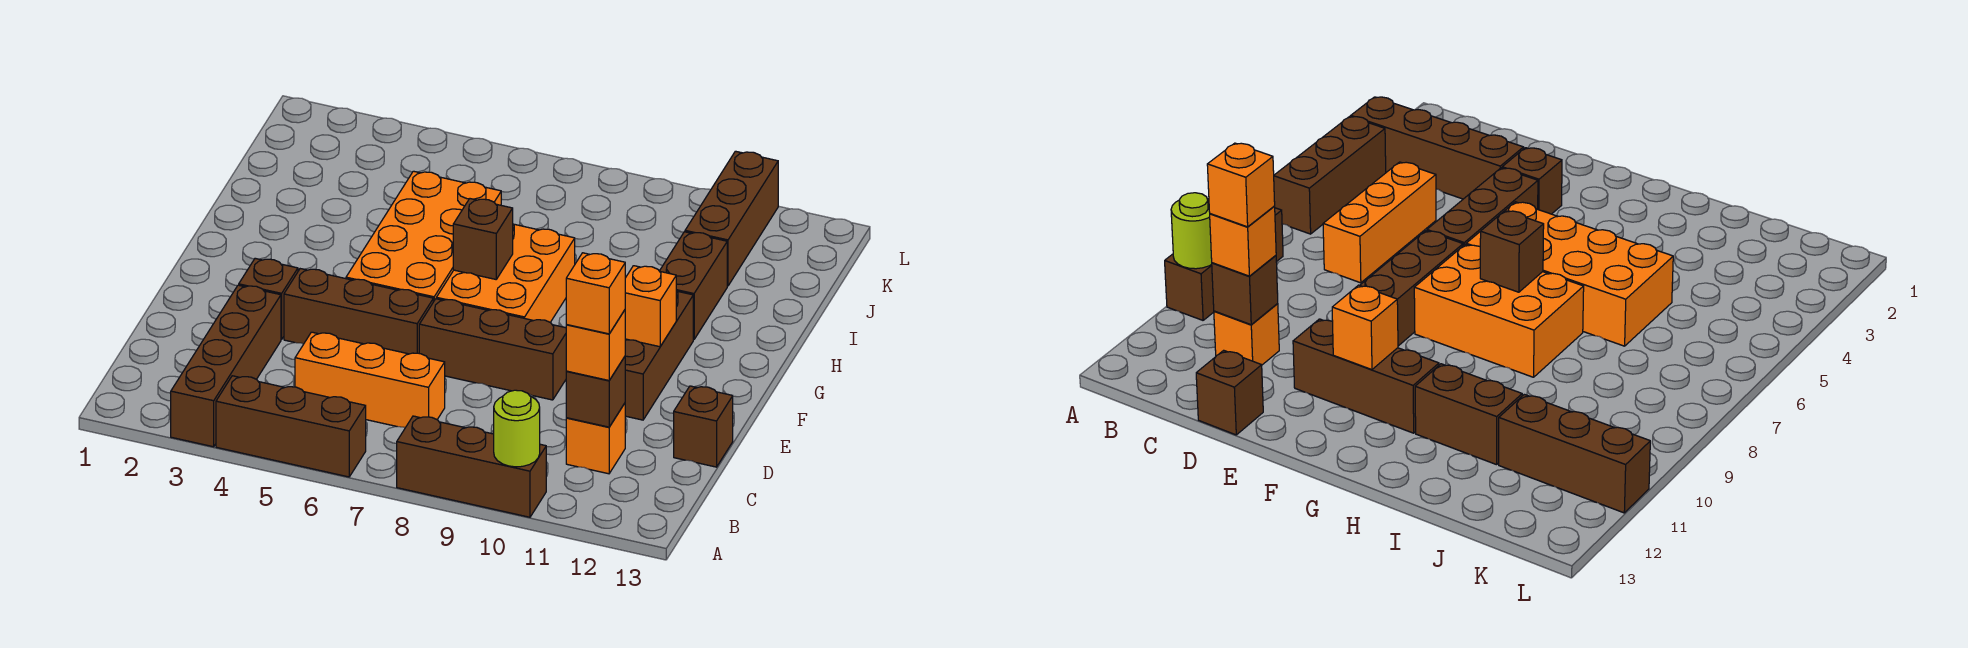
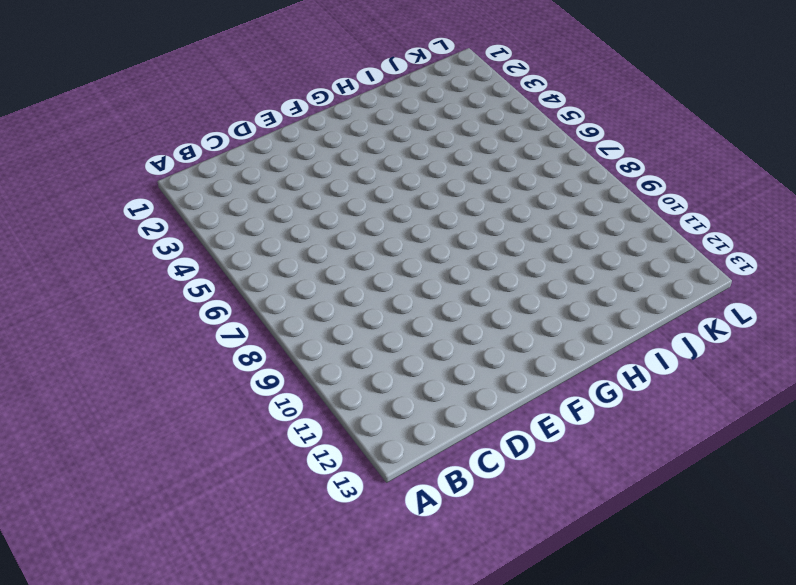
none -> brown brick A3:D3 level 1
none -> brown brick A4:A6 level 1
none -> brown brick A8:A10 level 1

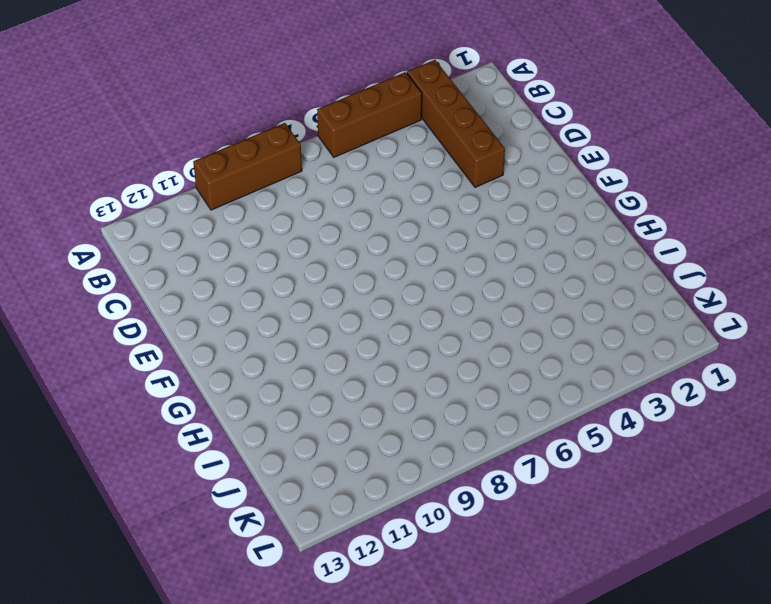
none -> orange brick C5:C7 level 1
none -> orange brick C11 level 1
none -> brown brick D13 level 1

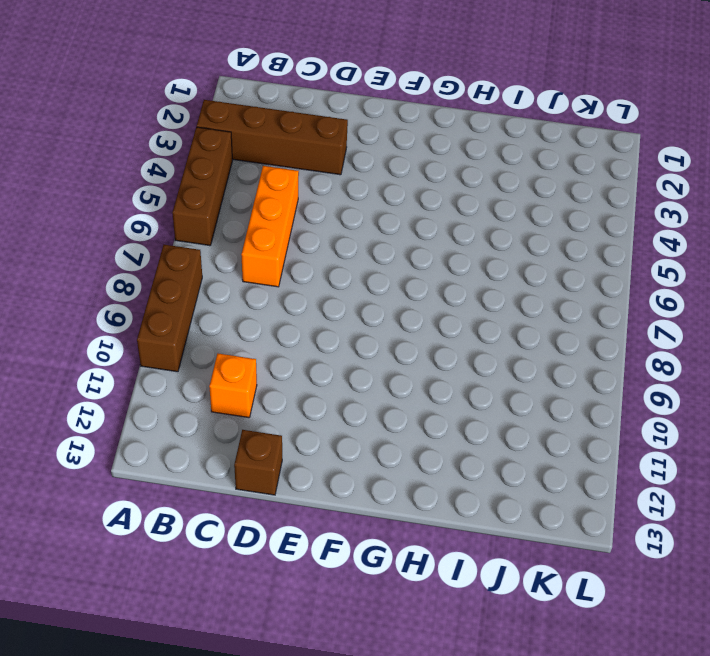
none -> brown brick E3 level 1
none -> brown brick E4:E6 level 1
none -> brown brick E7:E9 level 1

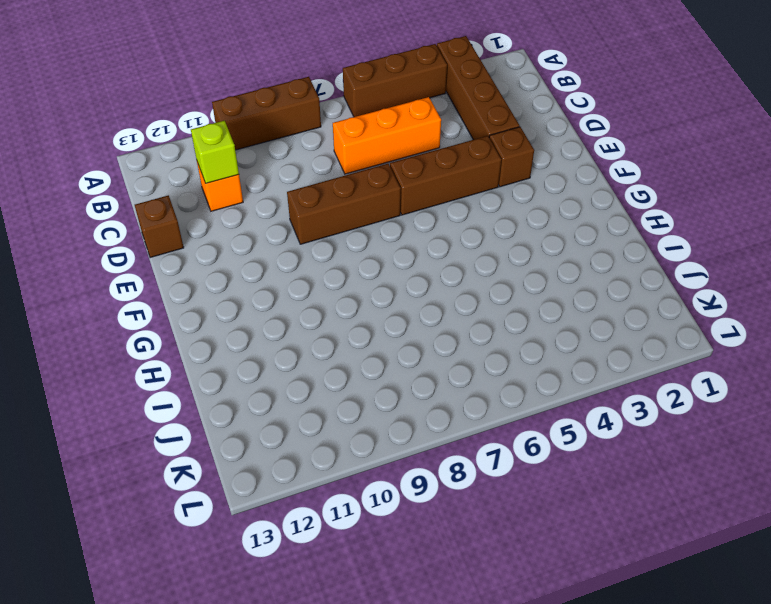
lime brick C11 level 2 -> brown brick C11 level 2
none -> brown brick E11:G11 level 1
none -> orange brick F5:I6 level 1
none -> orange brick F7:H8 level 1

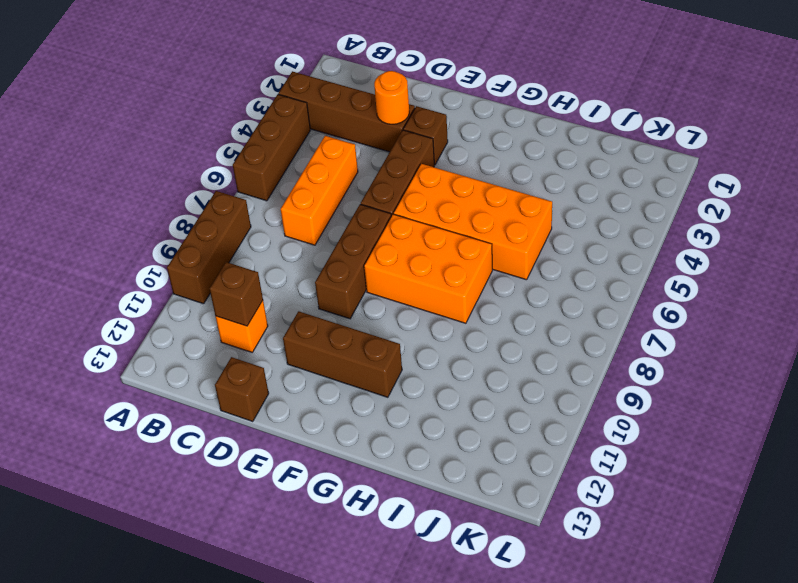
orange round brick D3 level 2 -> none
none -> brown brick H11:I11 level 1
none -> brown brick J11:L11 level 1
none -> lime round brick A10 level 2

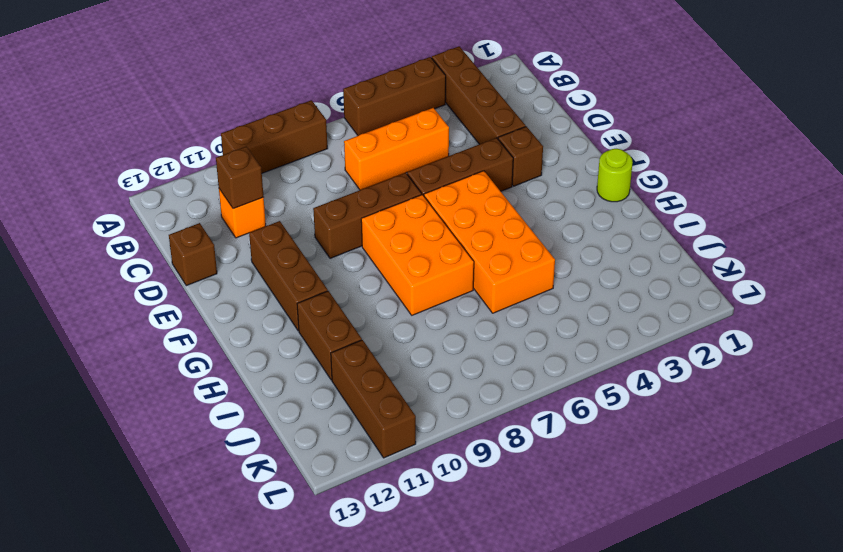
lime round brick G1 level 1 -> lime round brick A10 level 2
none -> orange brick F11 level 2
none -> brown brick G7 level 2
none -> orange brick C11 level 3

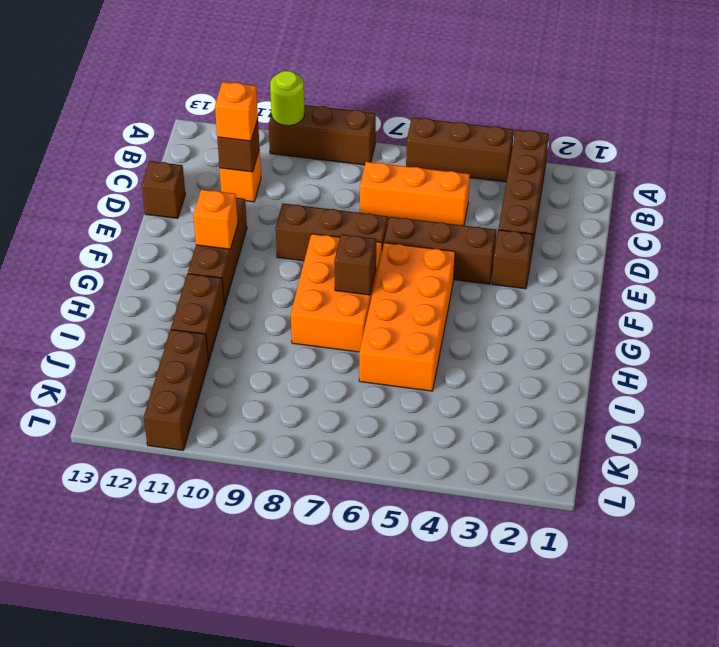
none -> orange brick C11 level 4

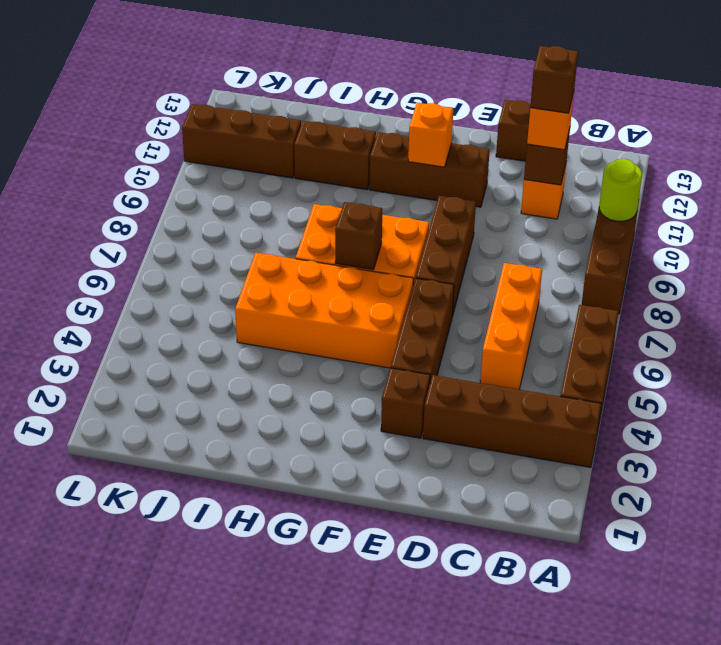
brown brick C11 level 4 -> orange brick C11 level 4

